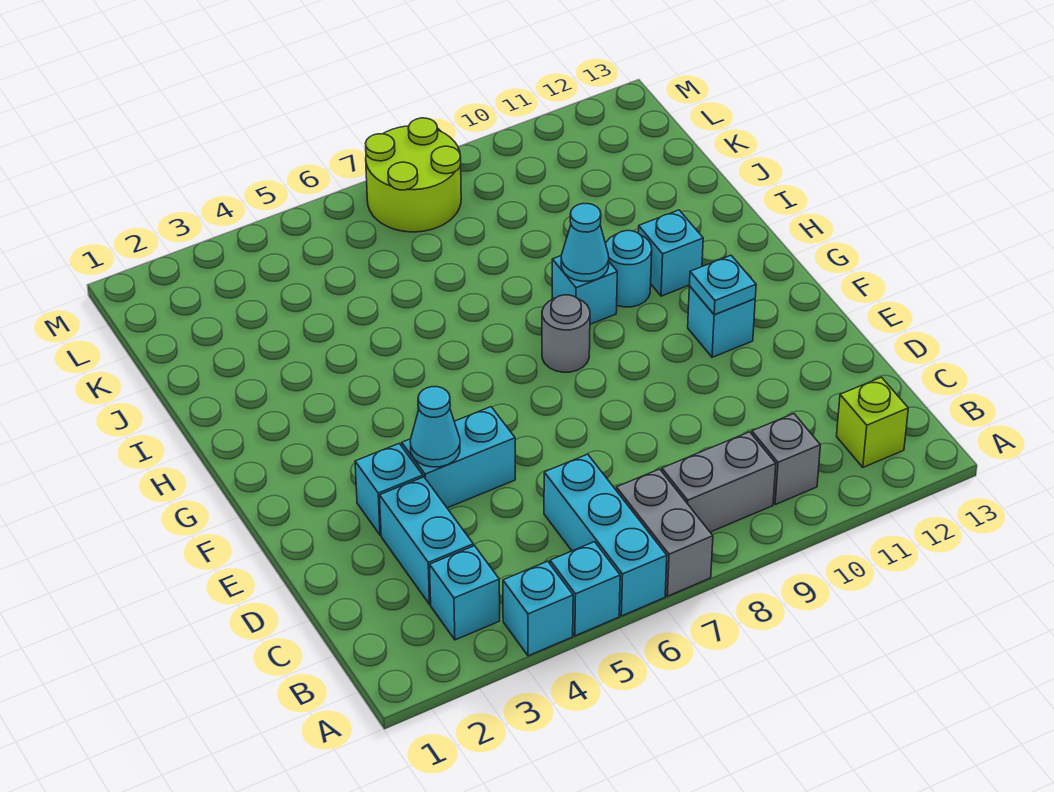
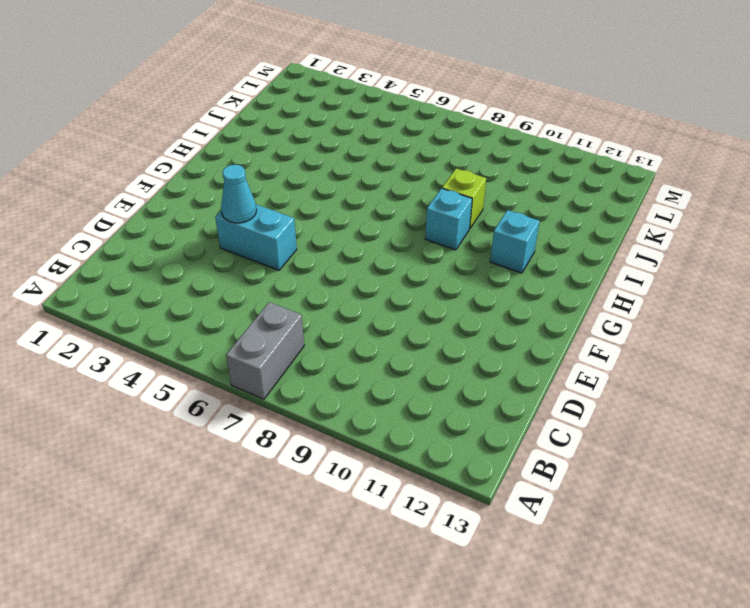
lime brick I9 level 1 -> lime brick B12 level 1
none -> cyan brick A4 level 1
none -> cyan brick A5 level 1
none -> cyan brick A6:C6 level 1

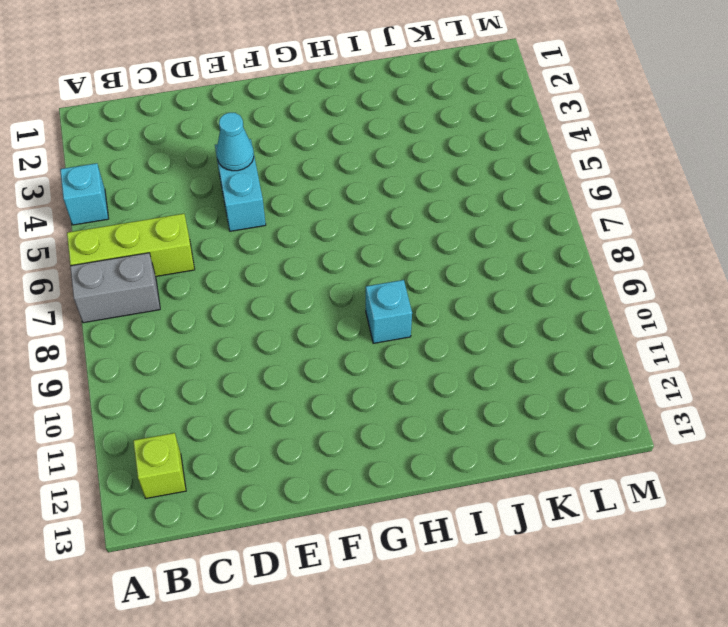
lime brick A6:C6 level 1 -> cyan brick A6:C6 level 1
none -> cyan brick A5 level 1
none -> cyan brick B3 level 1
none -> grey brick B8:B9 level 1

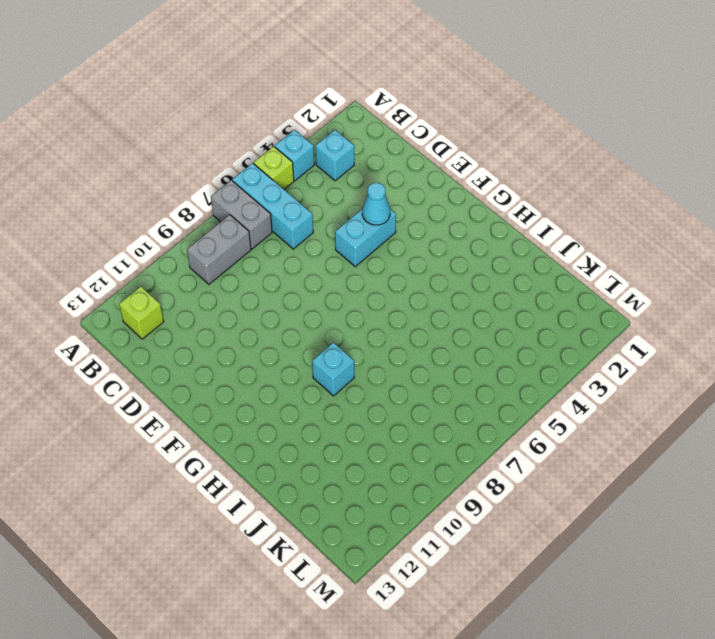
lime brick A5 level 1 -> cyan brick A5 level 1
none -> grey brick B10 level 1
none -> cyan brick C3:D3 level 1
none -> cyan brick E3 level 1

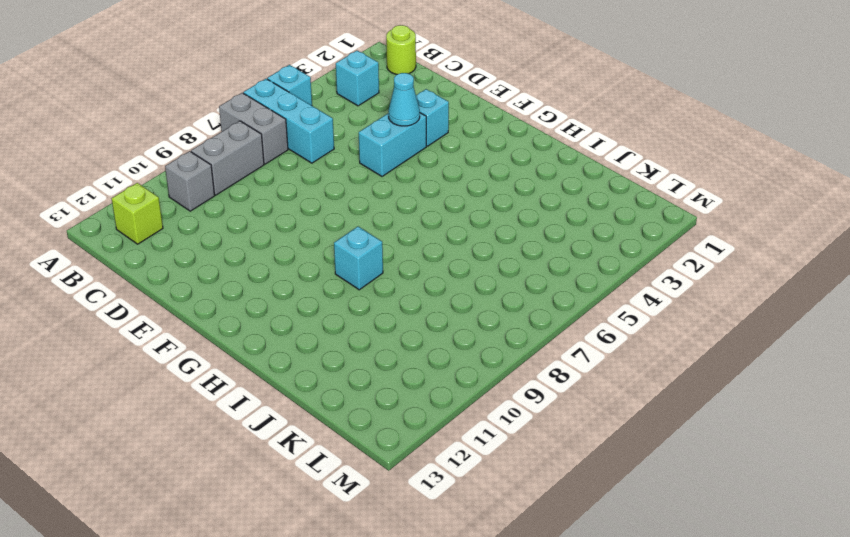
lime round brick B1 level 1 -> none
none -> cyan brick A4 level 1
none -> cyan brick C3:D3 level 1
none -> cyan brick F11 level 1

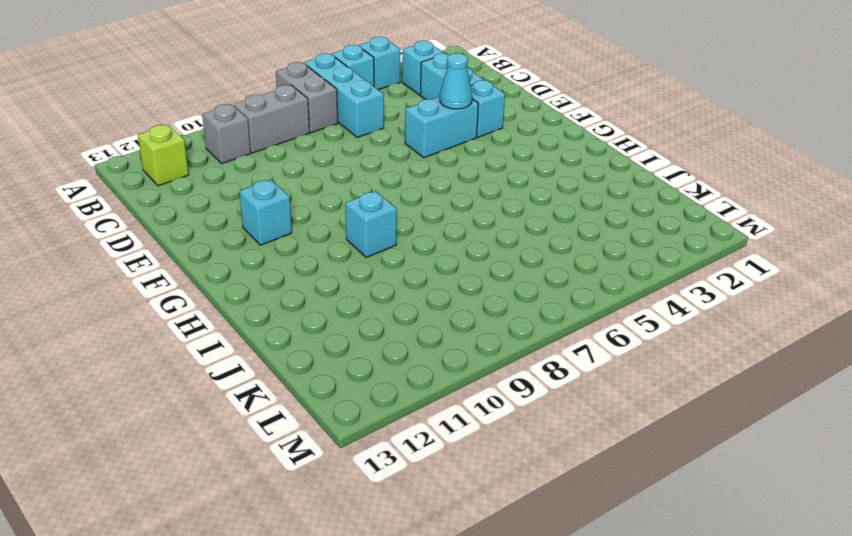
none -> grey round brick G8 level 1
none -> cyan round brick H10 level 1
none -> cyan brick H11 level 1

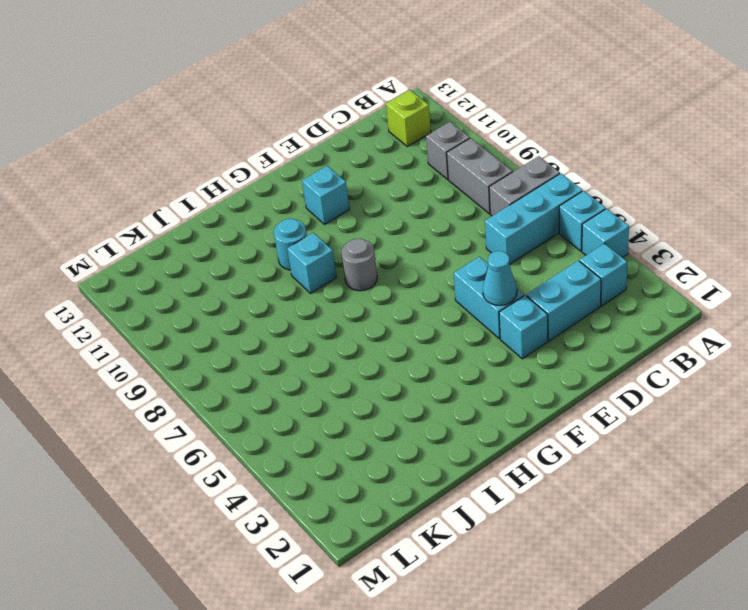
none -> cyan brick H11 level 1
none -> lime round brick L7:M8 level 1
none -> cyan plate F11 level 2

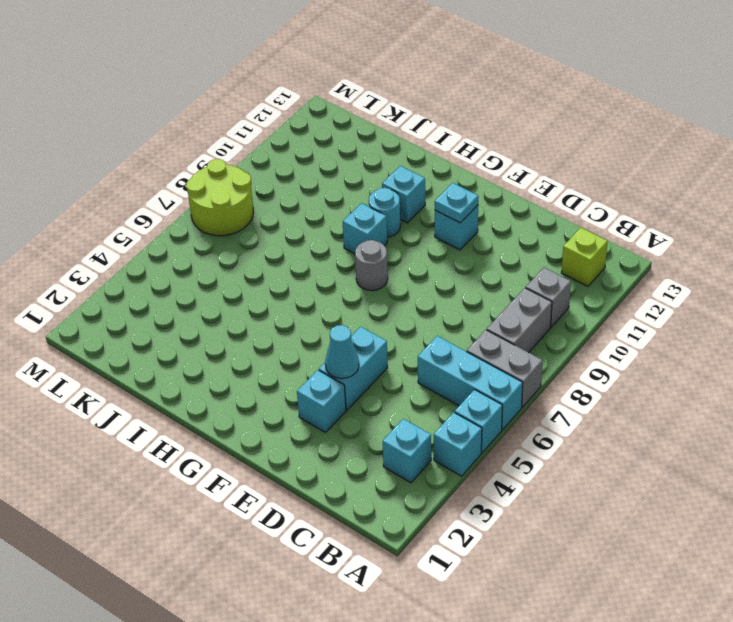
none -> cyan brick C3:D3 level 1
none -> cyan cone H9 level 2

